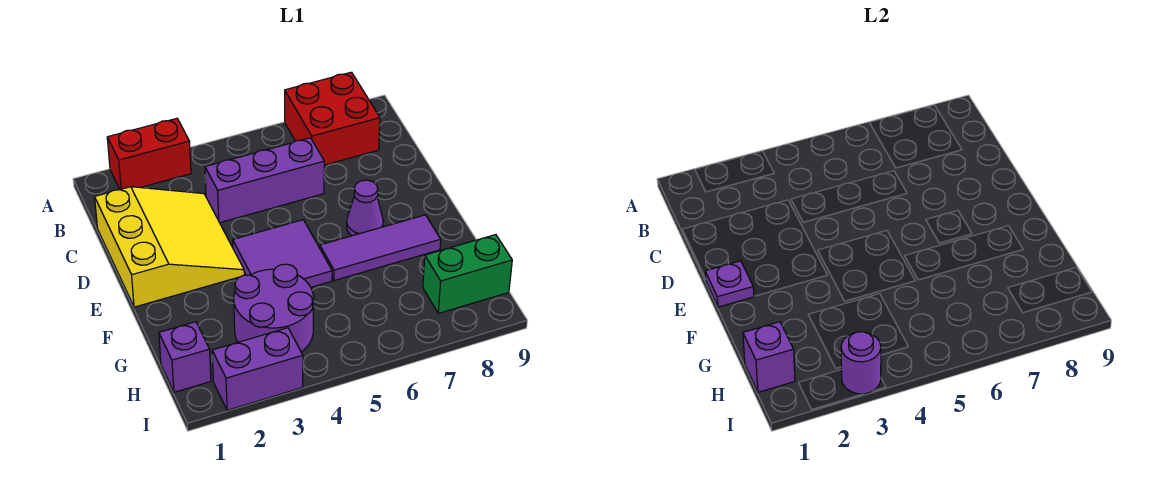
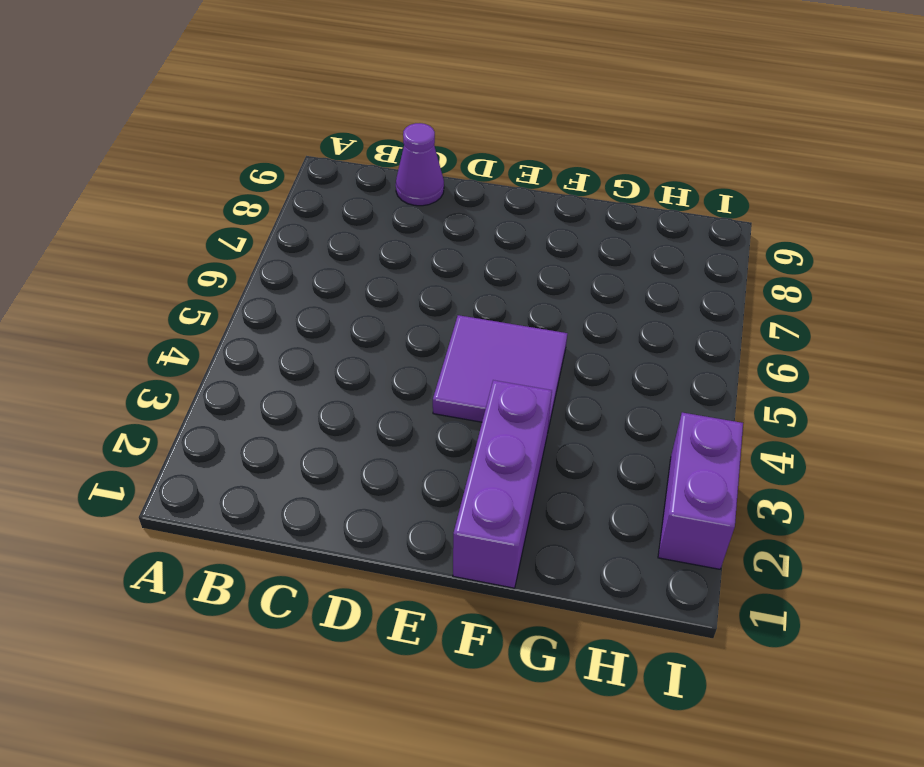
purple cone C9 level 1 -> purple cone E7 level 1
purple brick F1:F3 level 1 -> purple brick C4:C6 level 1
none -> red brick A2:A3 level 1
none -> red brick A7:B8 level 1
none -> yellow slope C1:E3 level 1 top 1

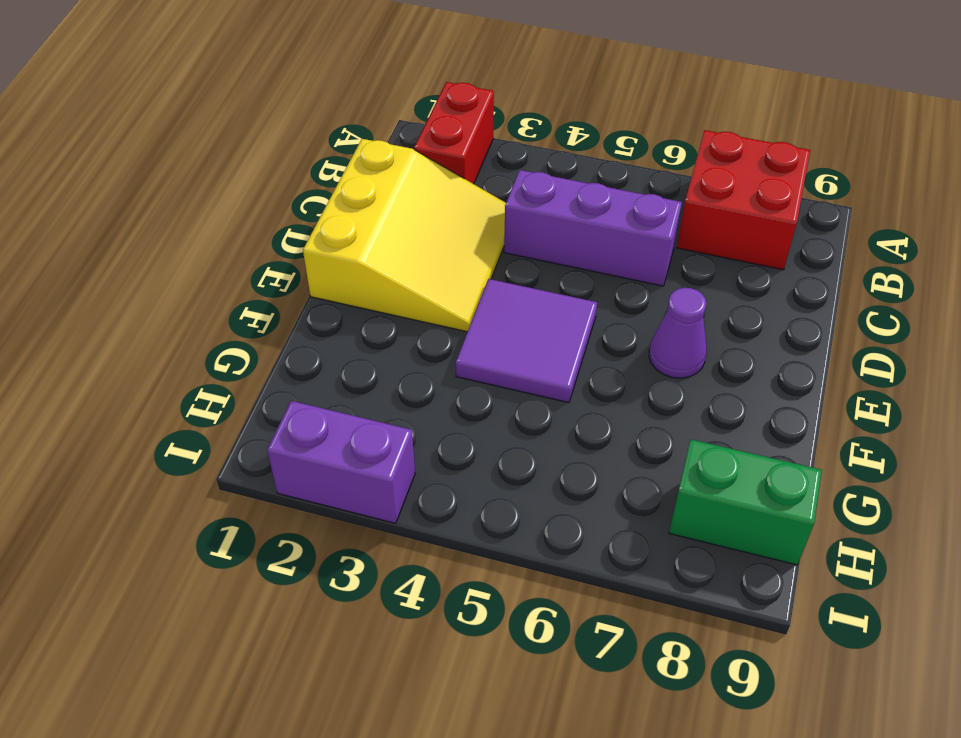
red brick A2:B2 level 1 -> red brick A2:A3 level 1
none -> purple tile F6:F8 level 1
none -> purple round brick G3:H4 level 1
none -> purple brick H1 level 1

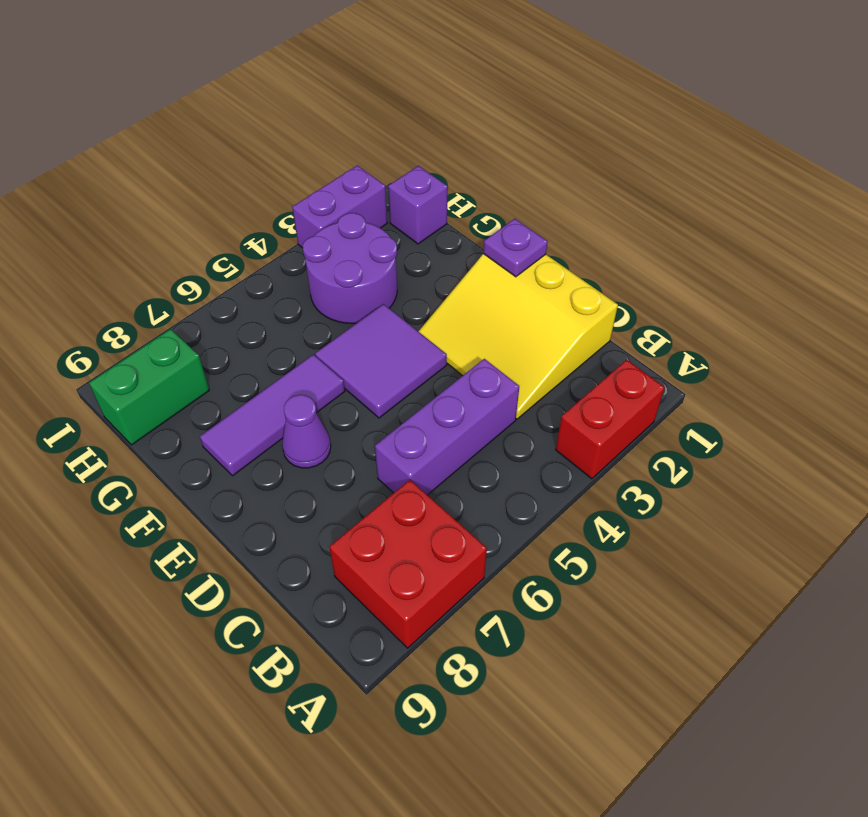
none -> purple brick H1 level 2
none -> purple round brick I3 level 2

